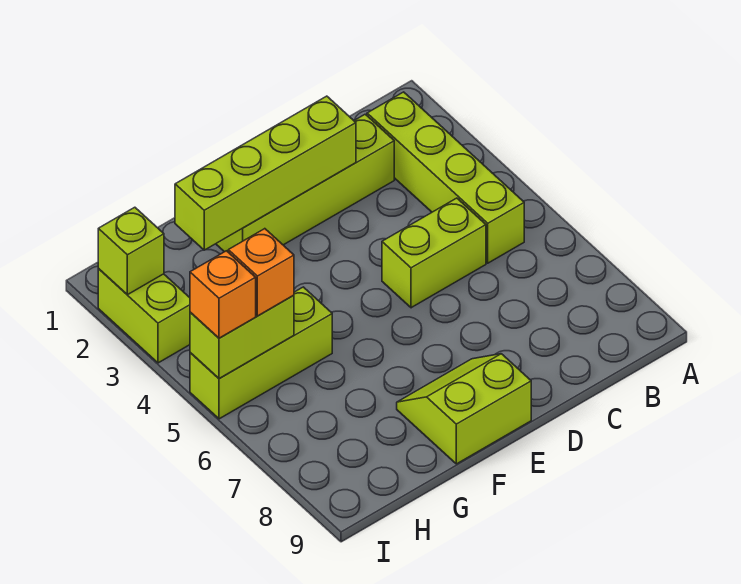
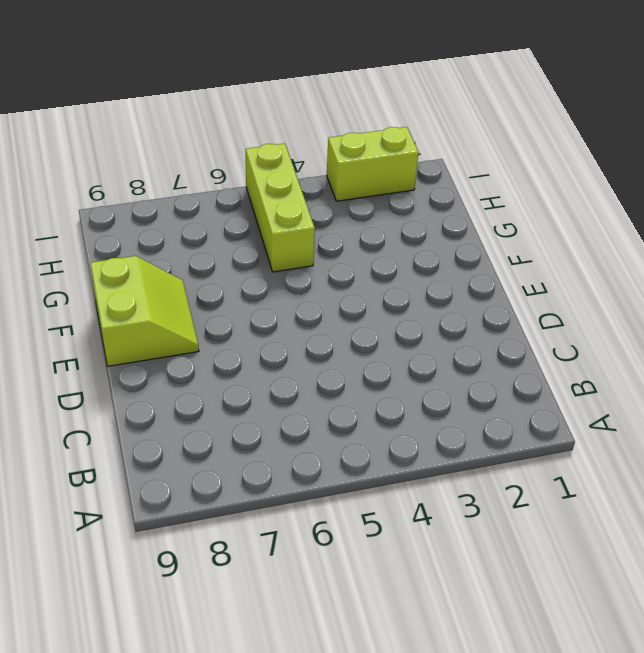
none -> lime brick B2:B5 level 1
none -> lime brick C2:F2 level 1

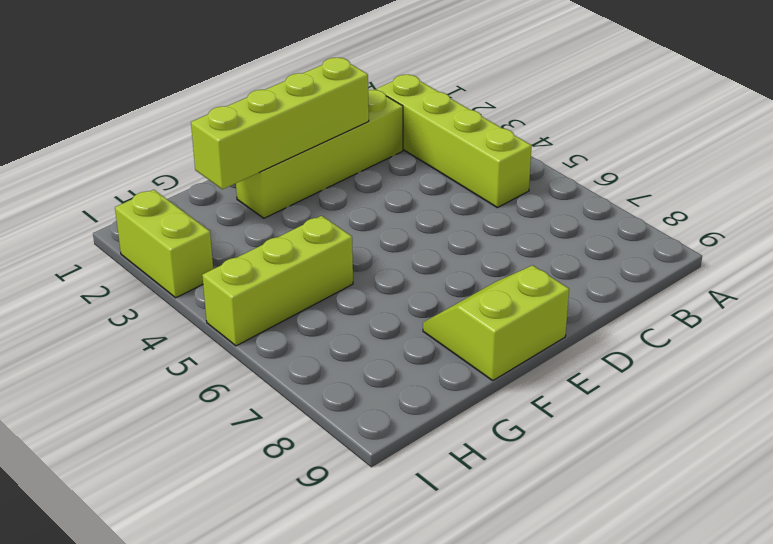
none -> lime brick C5:D5 level 1
none -> lime brick H5:I5 level 2

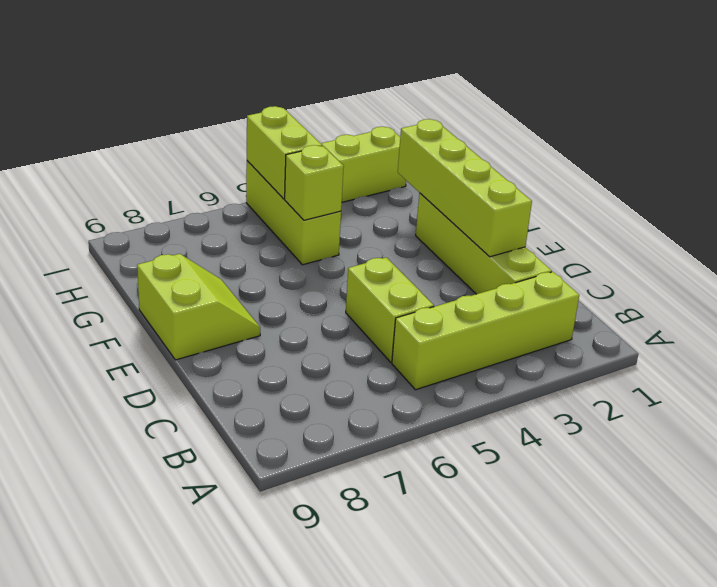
lime brick G5 level 2 -> lime brick I2 level 2
none -> orange brick H5 level 3
none -> orange brick I5 level 3

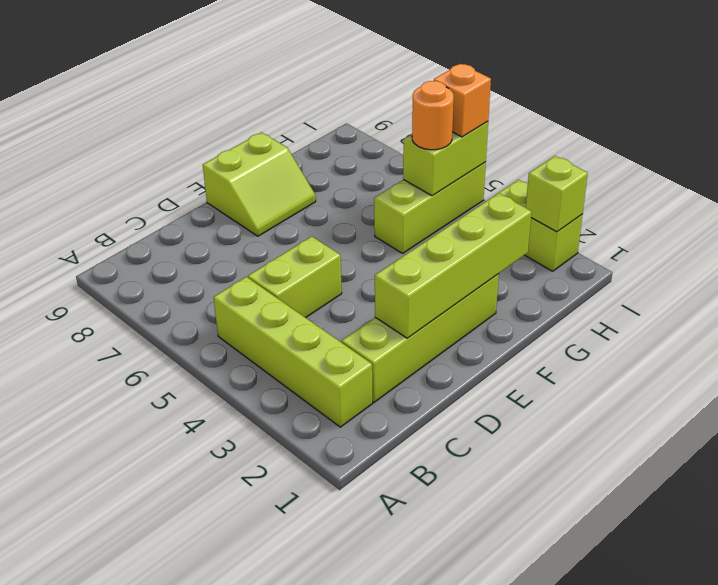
orange round brick H5 level 3 -> orange brick H5 level 3

